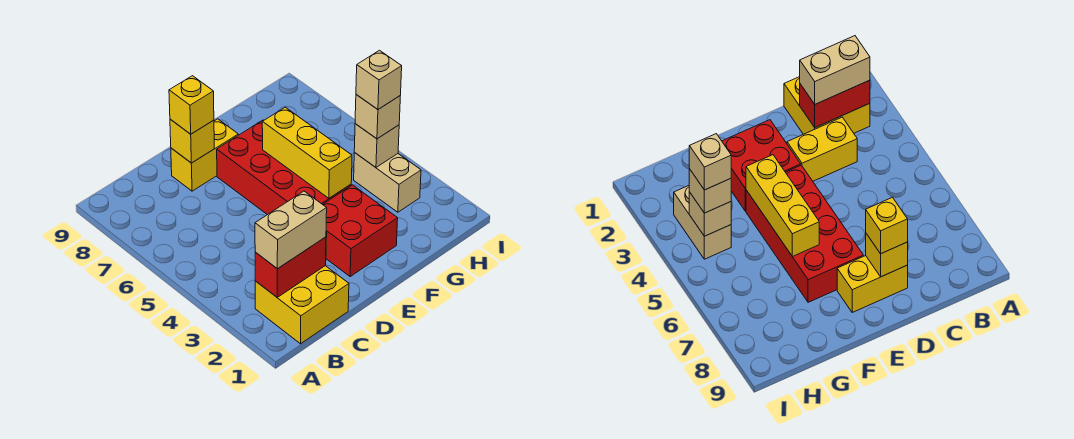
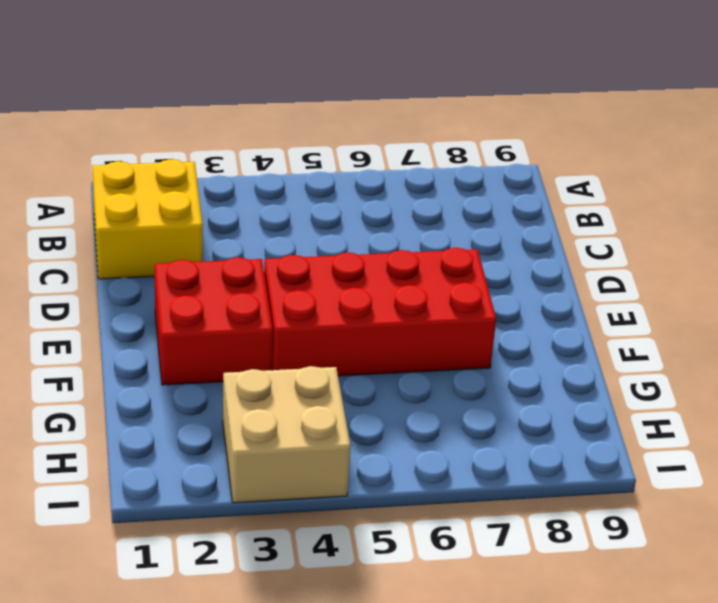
tan brick H3:I4 level 1 -> tan brick H3:H4 level 1
none -> yellow brick C3:D3 level 1
none -> yellow brick D8:E8 level 1
none -> red brick B2:C2 level 2

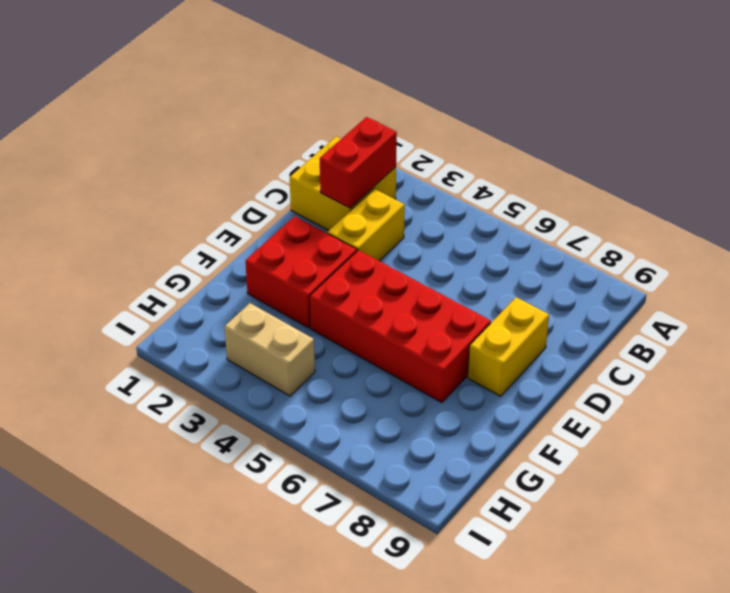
none -> yellow brick D8 level 2
none -> yellow brick F4:F6 level 2
none -> tan brick H4 level 2

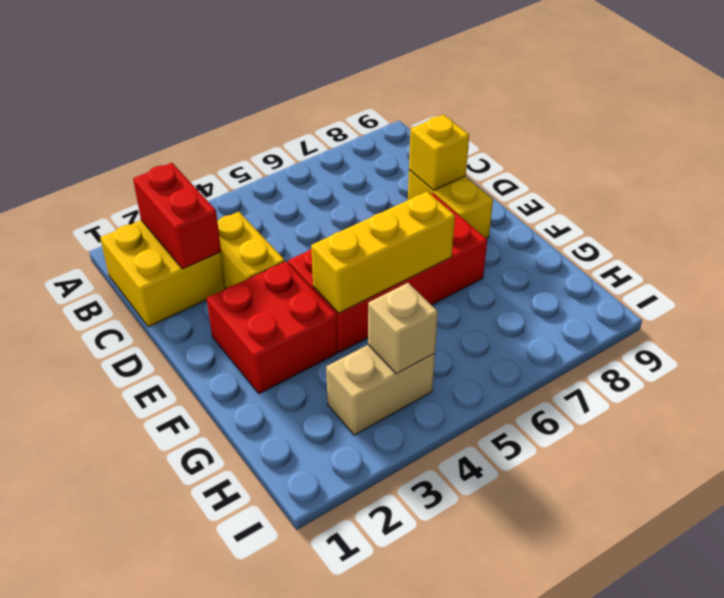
none -> tan brick B2:C2 level 3
none -> yellow brick D8 level 3
none -> tan brick H4 level 3

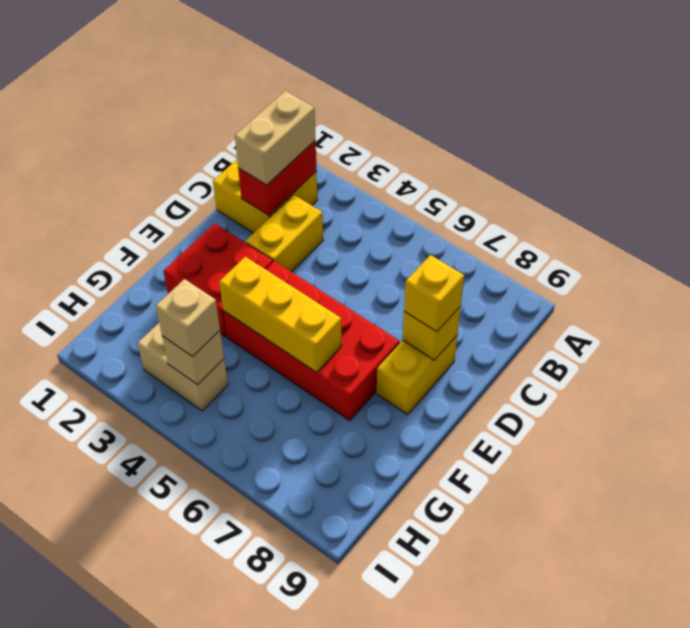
none -> tan brick H4 level 4

